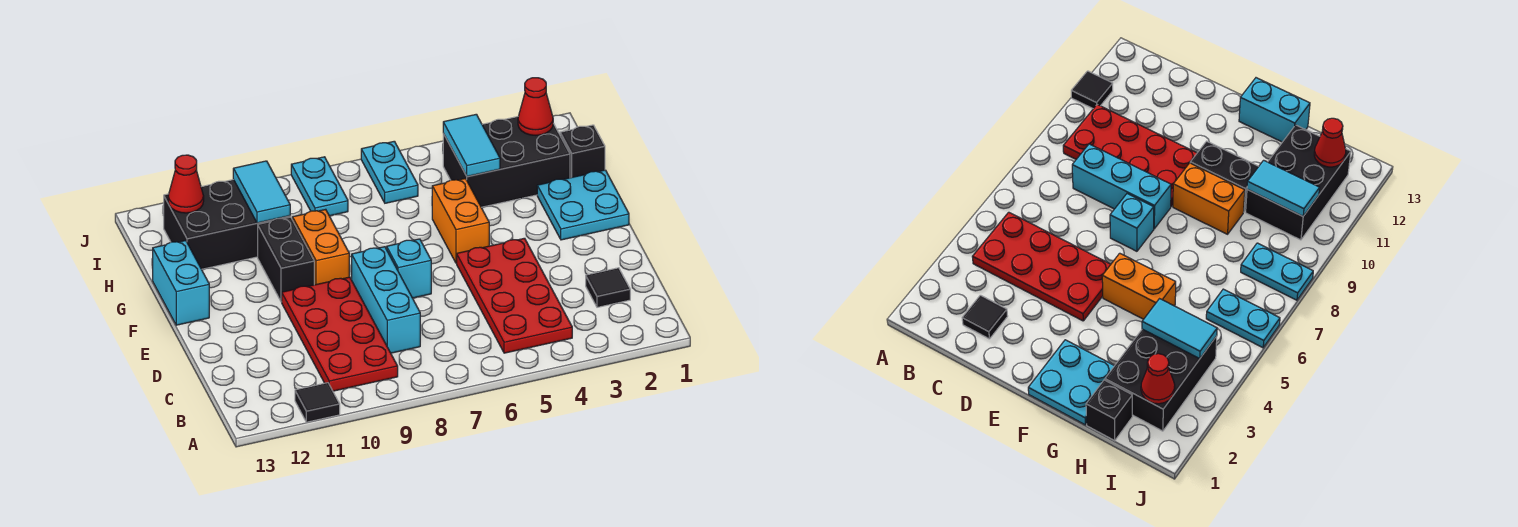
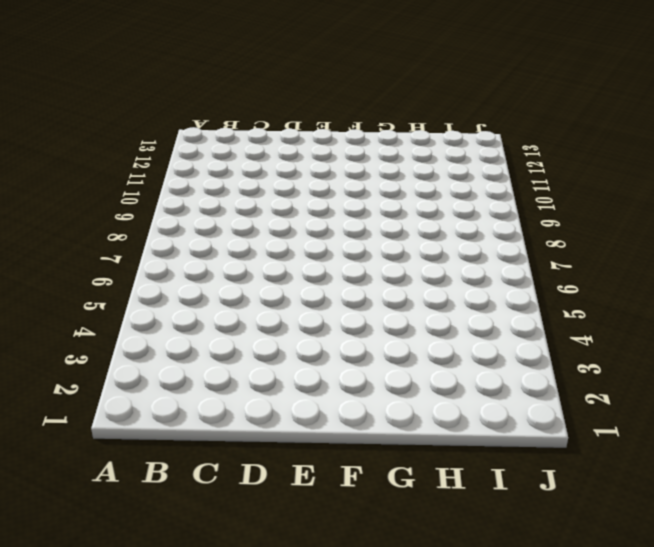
none -> black tile A11 level 1
none -> red plate B4:E5 level 1
none -> red plate B9:E10 level 1

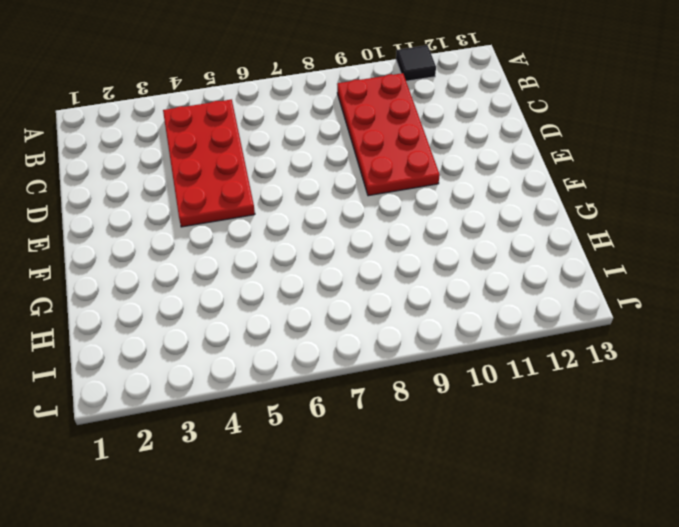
none -> black tile C2 level 1
none -> cyan brick C8:E8 level 1
none -> cyan brick E7 level 1

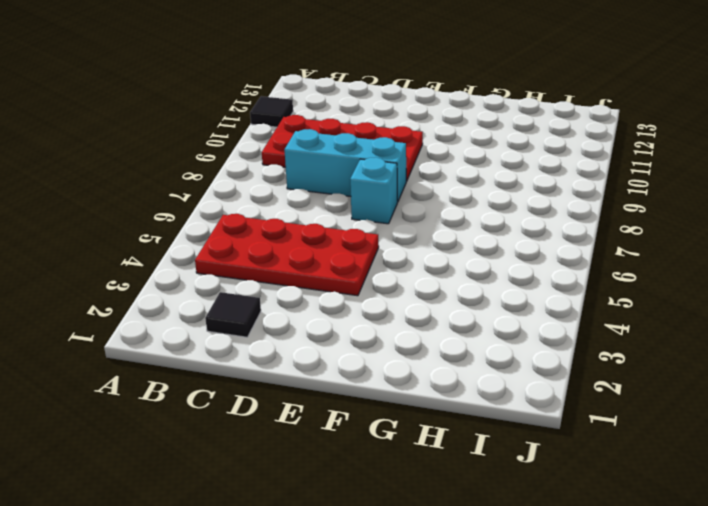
none -> cyan plate F1:G2 level 1
none -> orange brick F5:G5 level 1
none -> orange brick F9:G9 level 1

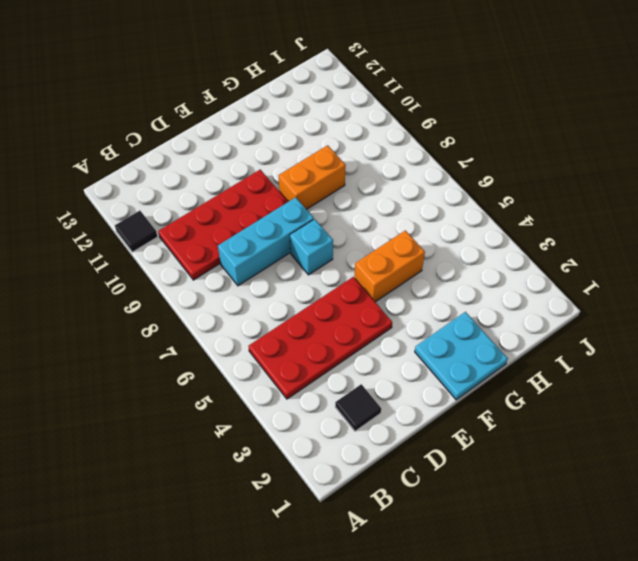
none -> black brick F10:G10 level 1
none -> cyan brick F13:G13 level 1
none -> black brick H1 level 1

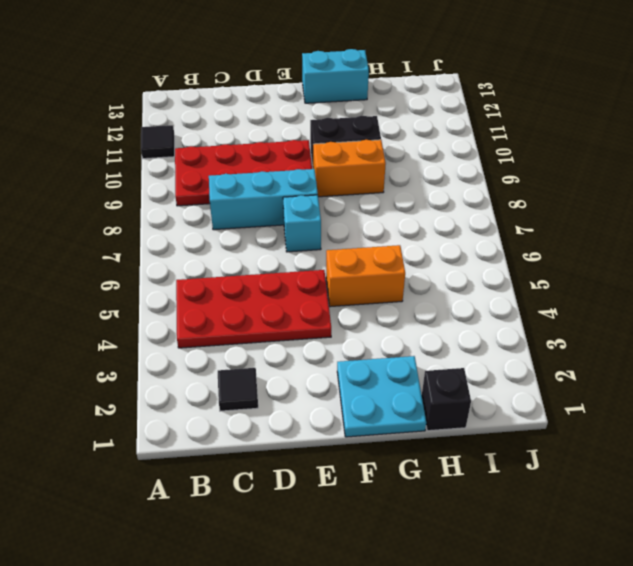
none -> black brick H2:I4 level 1
none -> black brick H10:I12 level 1
none -> cyan plate I6:J6 level 1

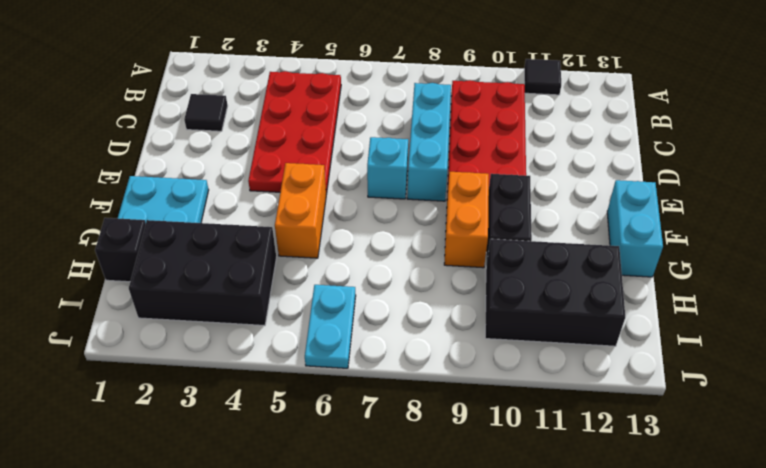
none -> cyan plate I8:J8 level 1
none -> cyan tile H4:I4 level 2
none -> cyan tile H10:I10 level 2

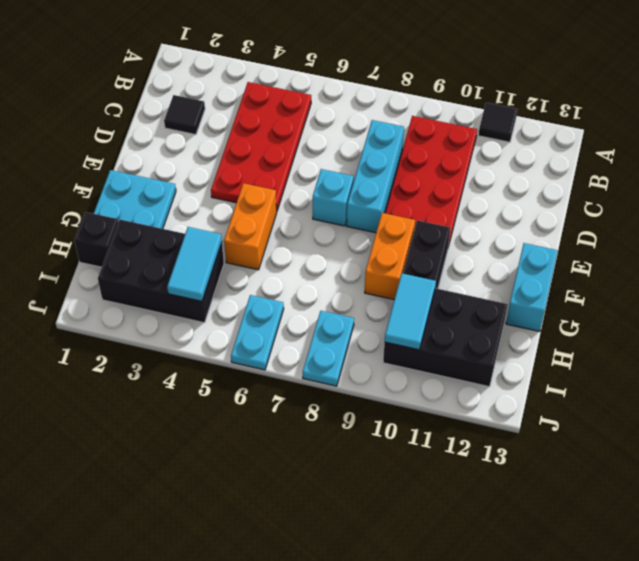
none -> red cone I2 level 2
none -> red cone I12 level 2

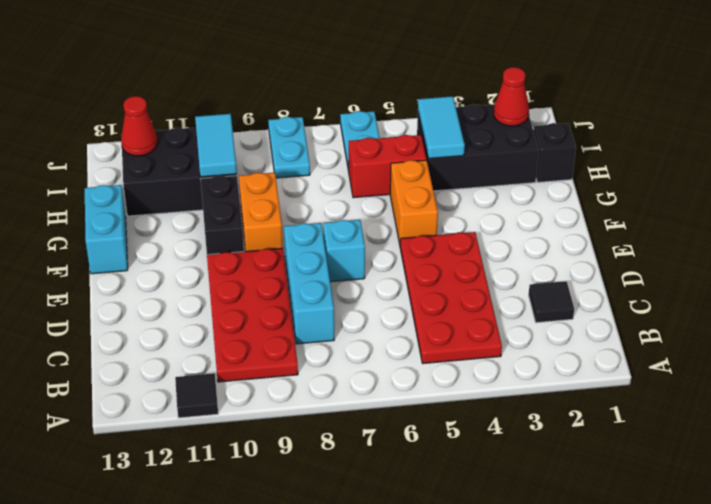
red brick H5:H6 level 1 -> none
none -> cyan plate F1:G2 level 1

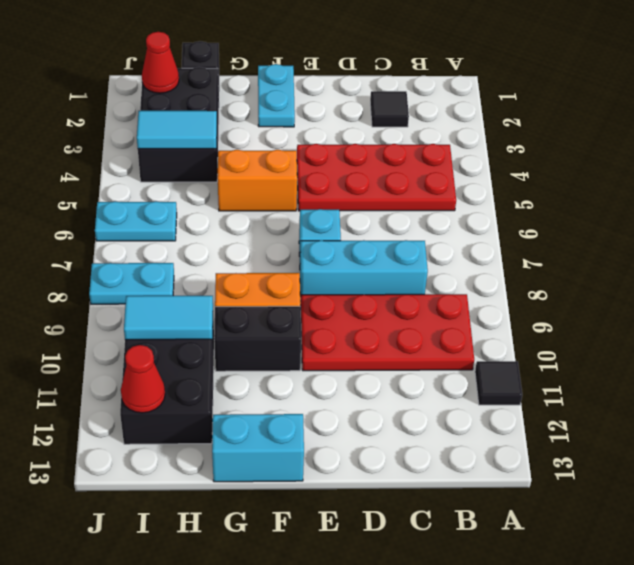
cyan plate F1:F2 level 1 -> cyan plate F1:G2 level 1

